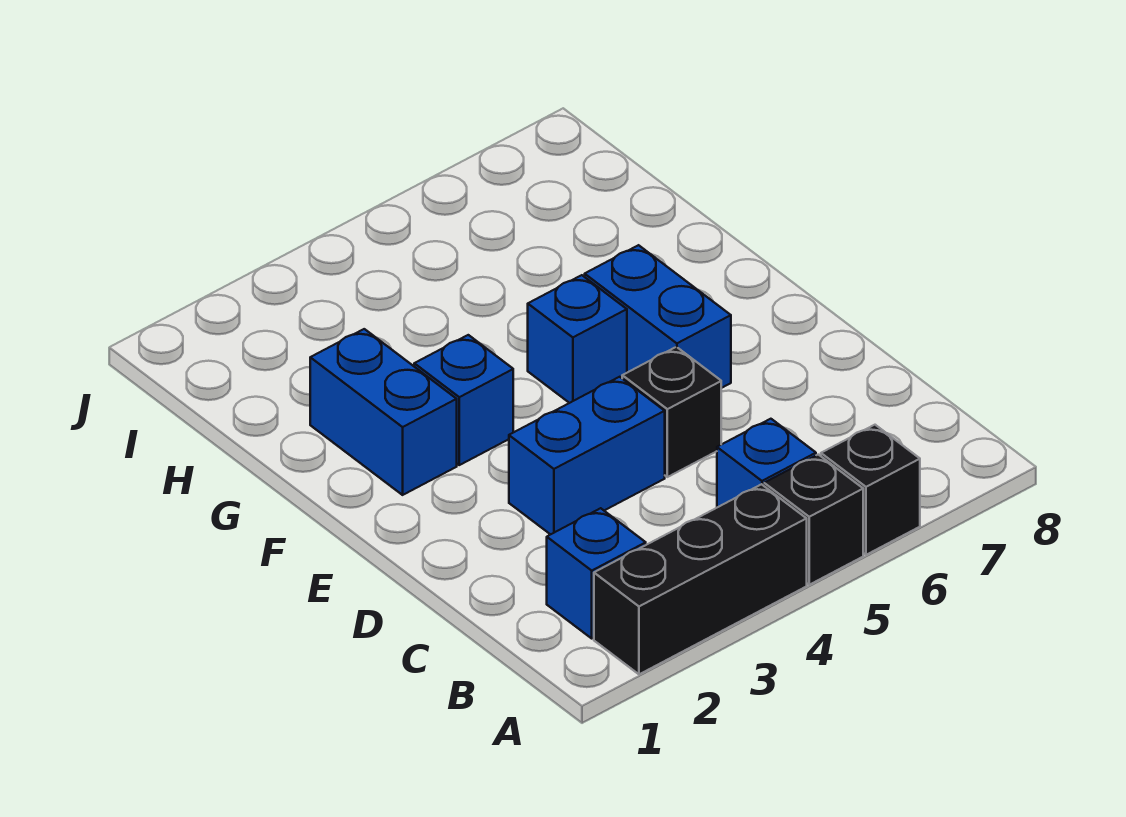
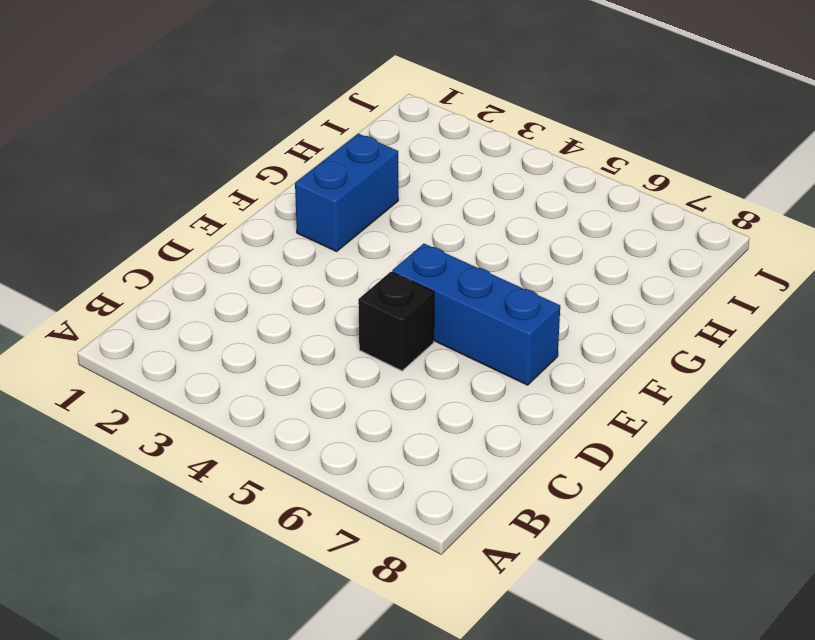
blue brick E5:E7 level 1 -> blue brick E6:F6 level 1
none -> black brick A2:A4 level 1
none -> black brick A5 level 1

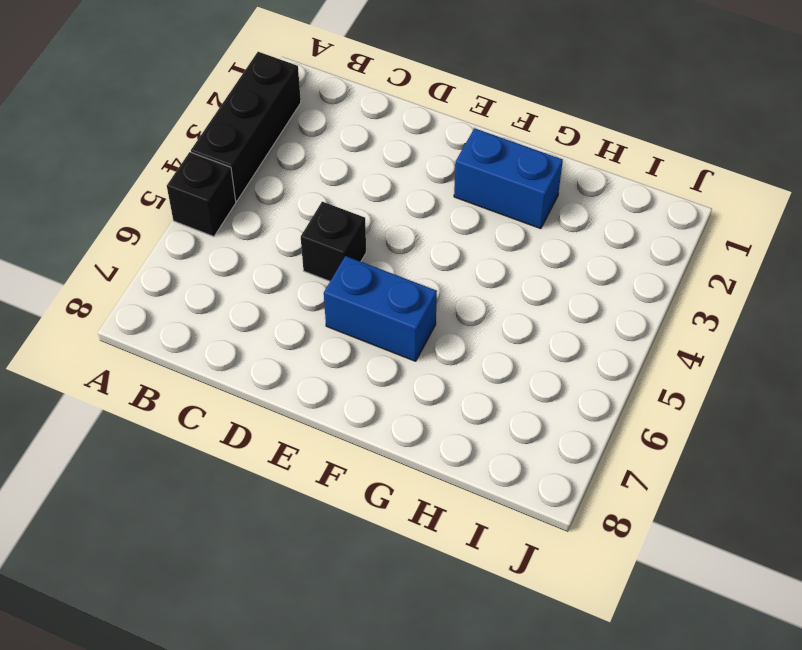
none -> black brick A6 level 1
none -> blue brick B2 level 1

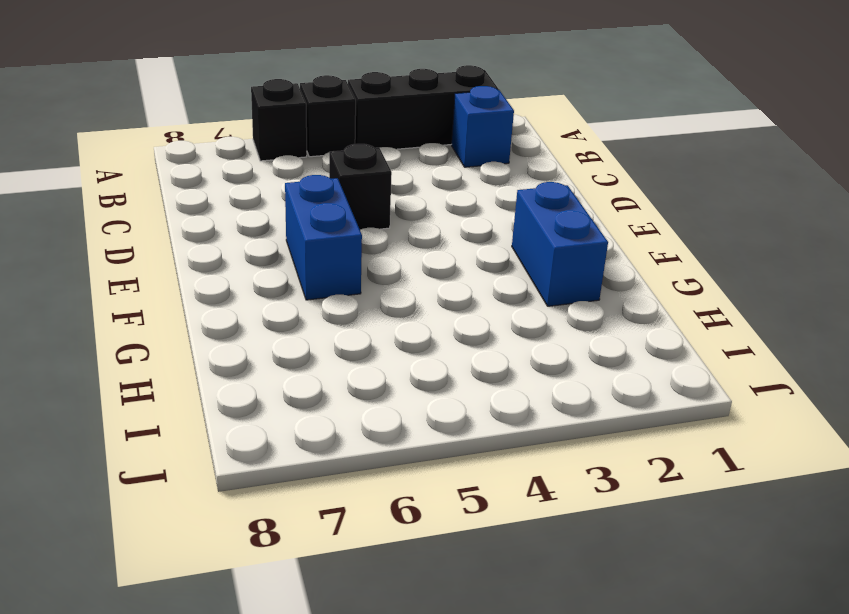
none -> blue brick B5 level 1
none -> blue brick D3:D4 level 1

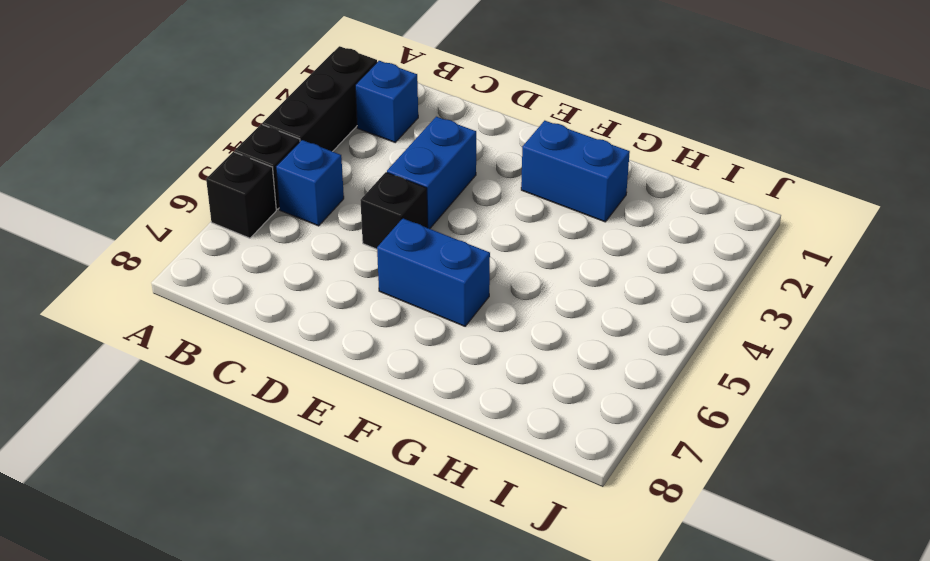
none -> blue brick F3 level 1
none -> blue brick F5 level 1

